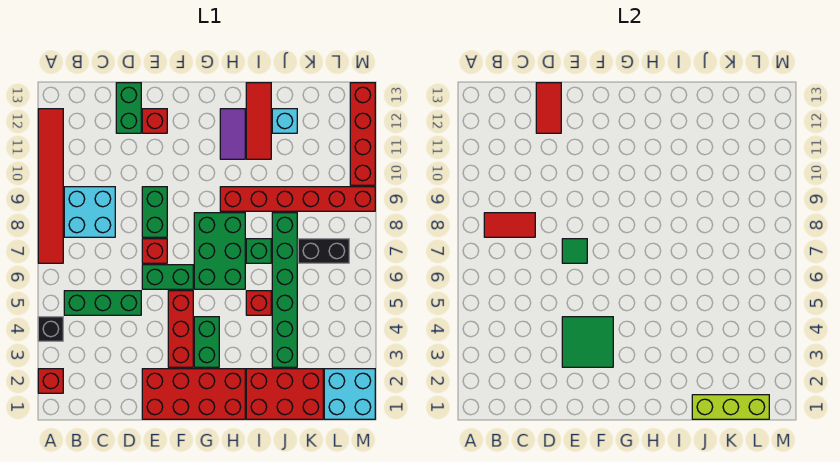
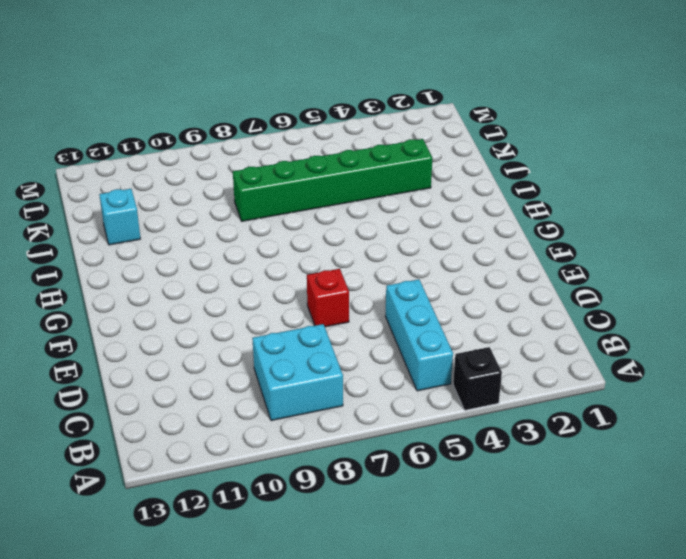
cyan brick B5:D5 level 1 -> green brick B5:D5 level 1
none -> red brick A2 level 1
none -> red tile A7:A12 level 1
none -> green brick D12:D13 level 1
none -> red brick E1:H2 level 1

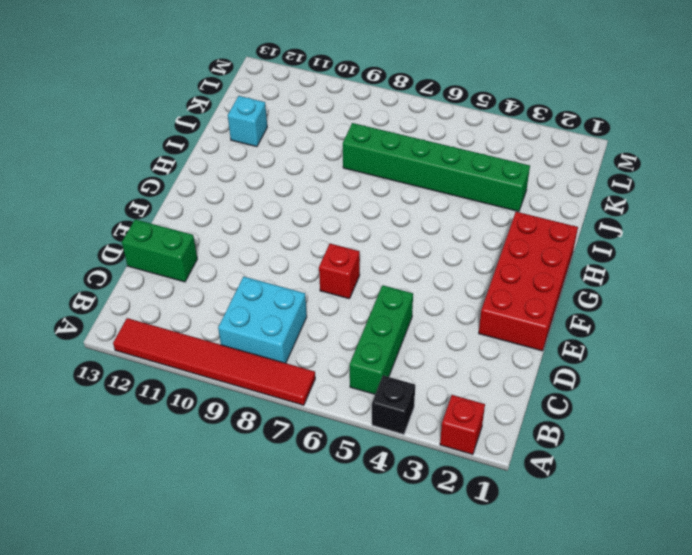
none -> green brick E6:F6 level 1
none -> green brick E8:E9 level 1
none -> red brick E12 level 1
none -> red brick F3:F5 level 1

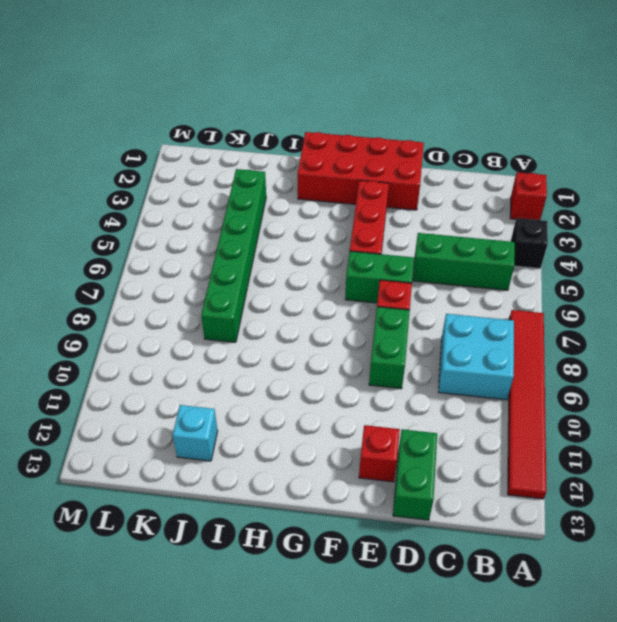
none -> green brick G3:G4 level 1
none -> green brick G6:H8 level 1
none -> red brick H9:M9 level 1
none -> purple tile H11:H12 level 1

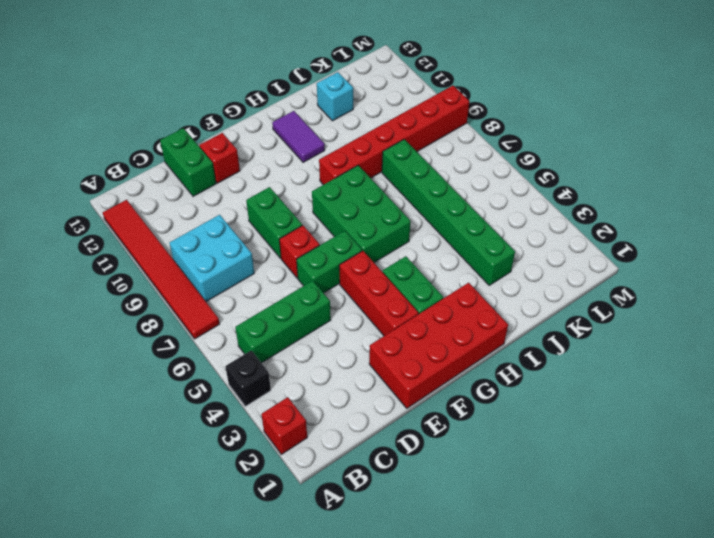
none -> red brick I1:K2 level 1
none -> red brick I5 level 1
none -> green brick I7 level 1
none -> red tile I11:I13 level 1

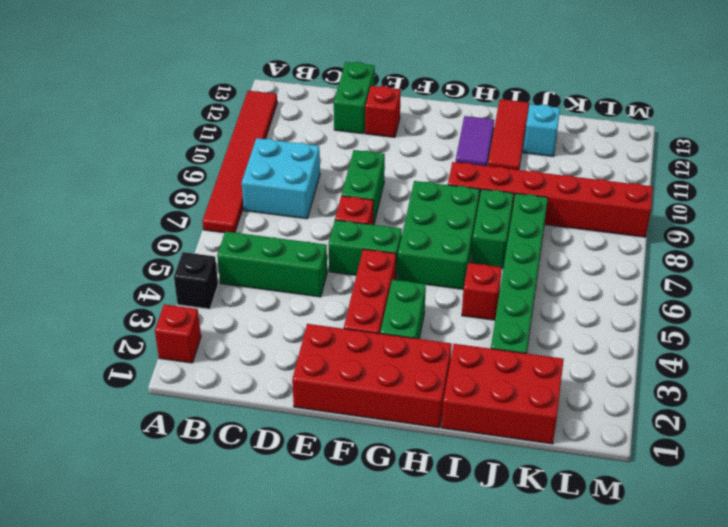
green brick I7:I8 level 1 -> green brick I7 level 1
none -> black brick K7:L7 level 1
none -> cyan brick L1:M2 level 1
none -> red brick M10:M13 level 1
none -> red tile B8:C8 level 2

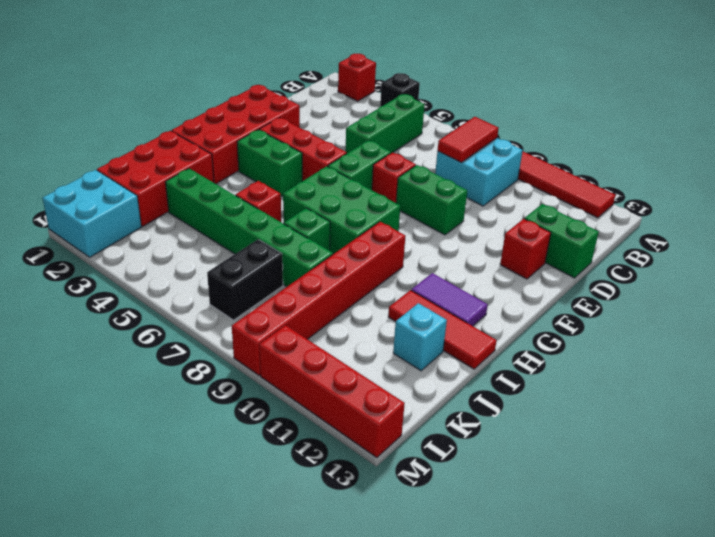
none -> red tile D12:D13 level 2
none -> green tile E3:F4 level 2
none -> green tile E7 level 2
none -> lime brick J1:L1 level 2

